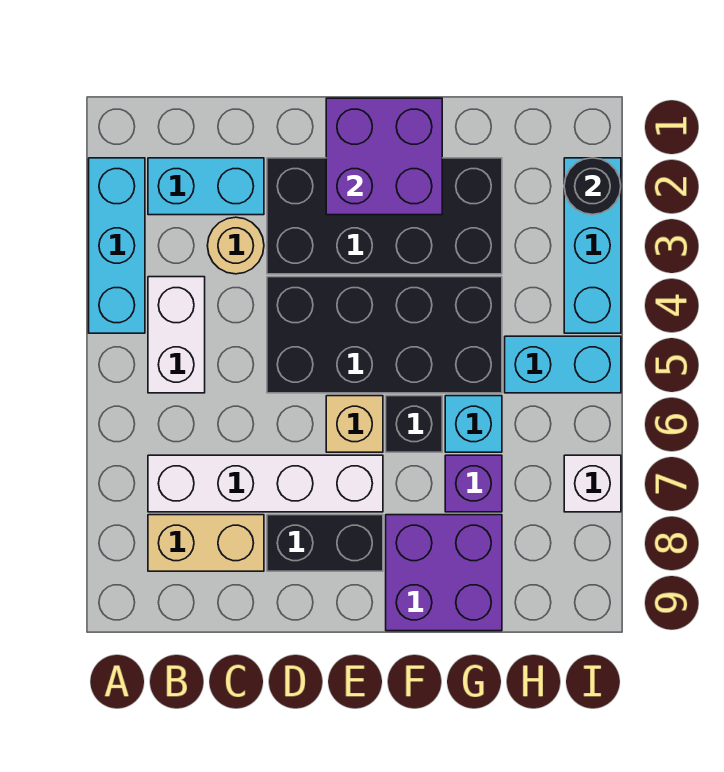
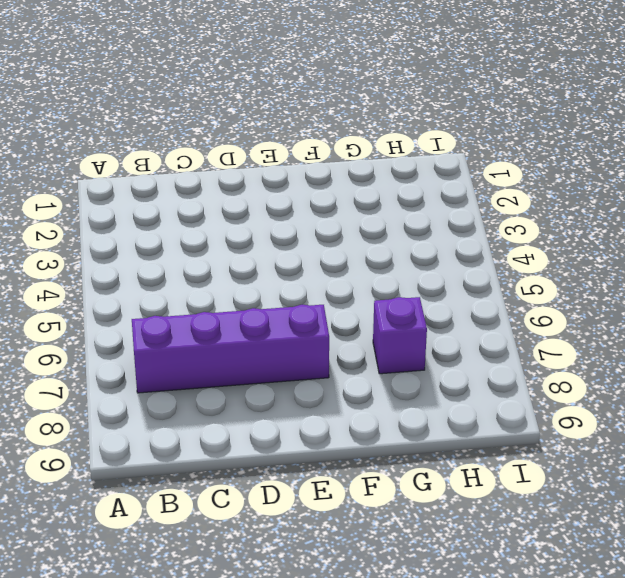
purple brick B7:E7 level 1 -> white brick B7:E7 level 1
none -> cyan brick A2:A4 level 1
none -> cyan brick B2:C2 level 1
none -> white brick B4:B5 level 1

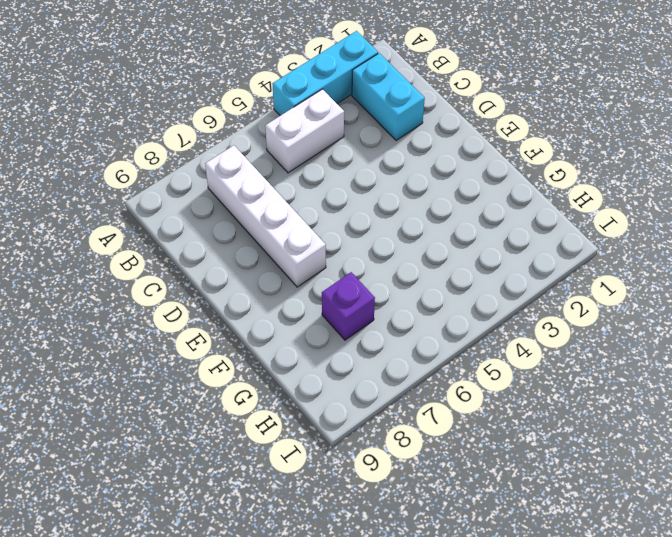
none -> tan brick B8:C8 level 1
none -> tan round brick C3 level 1
none -> black brick D2:G3 level 1

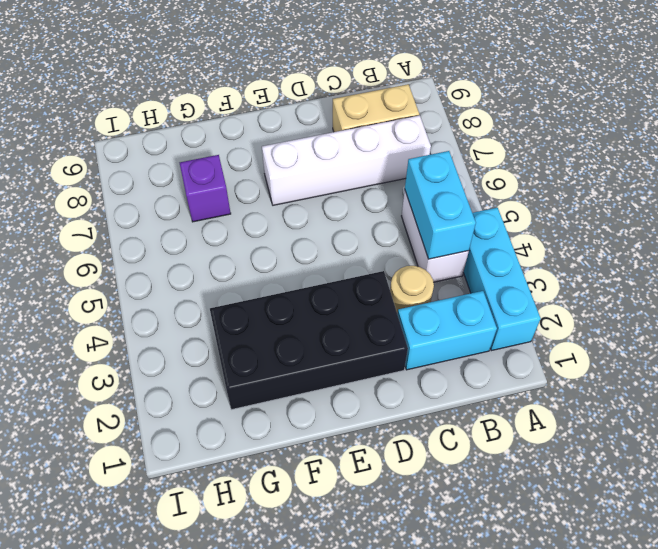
cyan brick B4:B5 level 2 -> cyan brick H5:I5 level 1
none -> black brick D4:G5 level 1
none -> black brick D8:E8 level 1
none -> tan brick E6 level 1

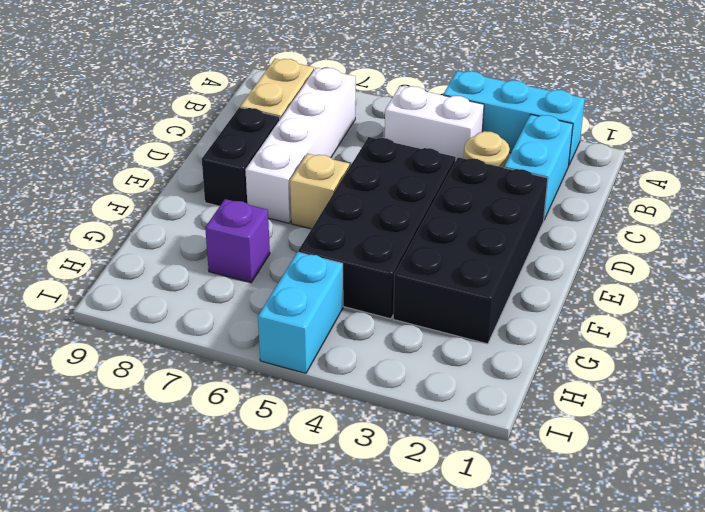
none -> black brick F6 level 1
none -> purple brick F8:G9 level 1
none -> cyan brick G6 level 1

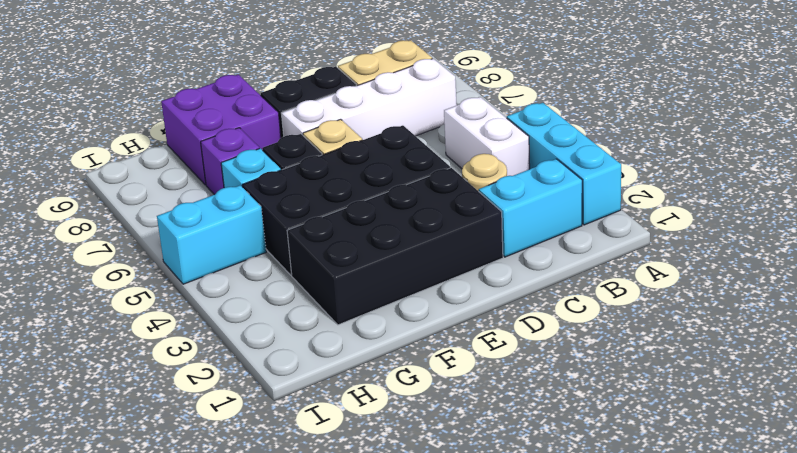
none -> cyan brick I2:I4 level 1
none -> white brick I7 level 1
none -> purple brick E1:F2 level 2

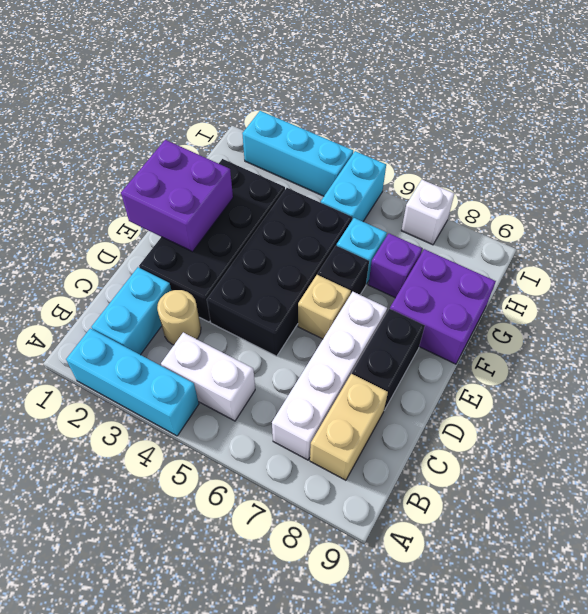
none -> black round brick I2 level 2

